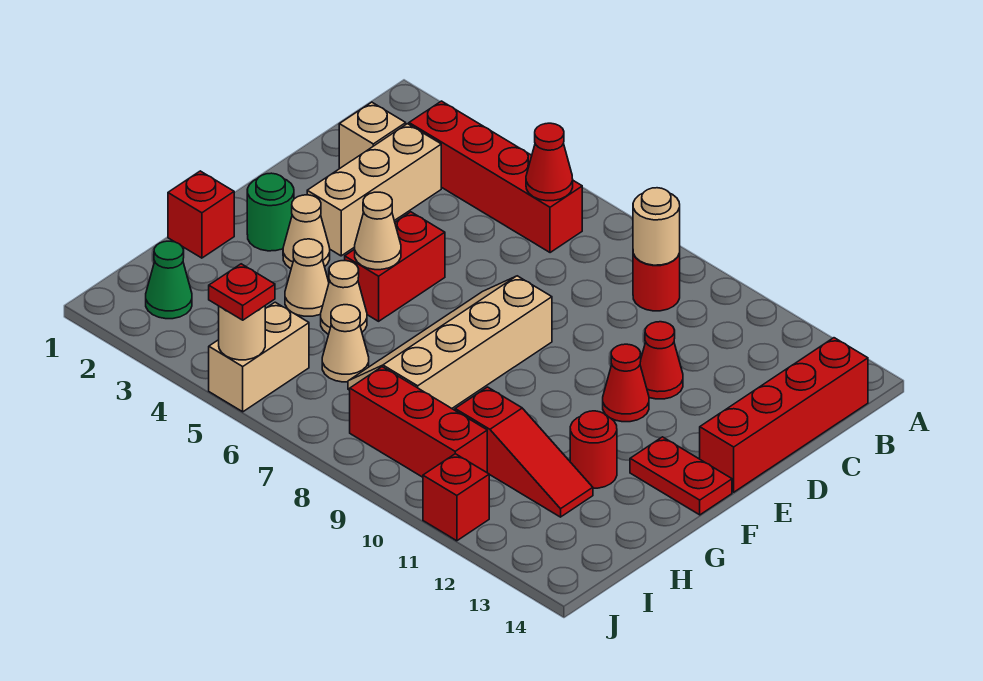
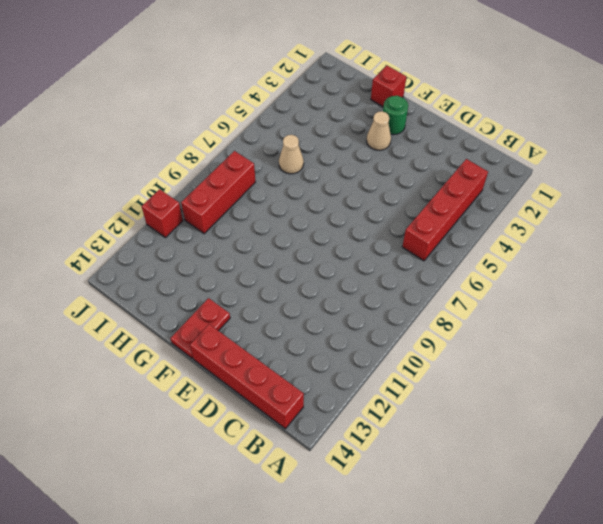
none -> red round brick B9 level 1
none -> tan brick C2 level 1
none -> tan brick C3:E3 level 1

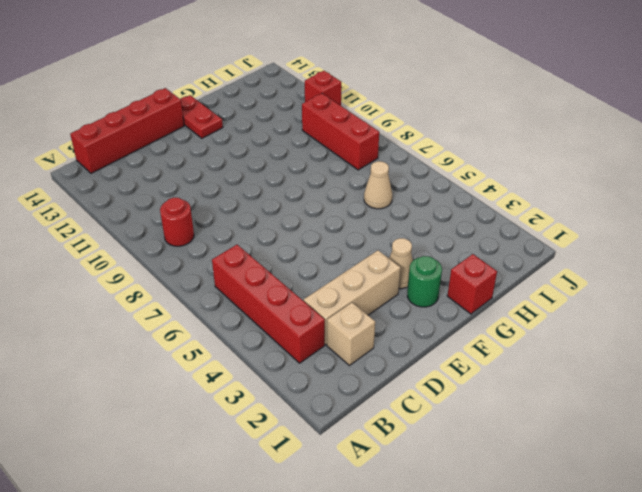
none -> red cone D11 level 1
none -> red brick E5:F5 level 1
none -> tan slope E7:H8 level 1 top 8

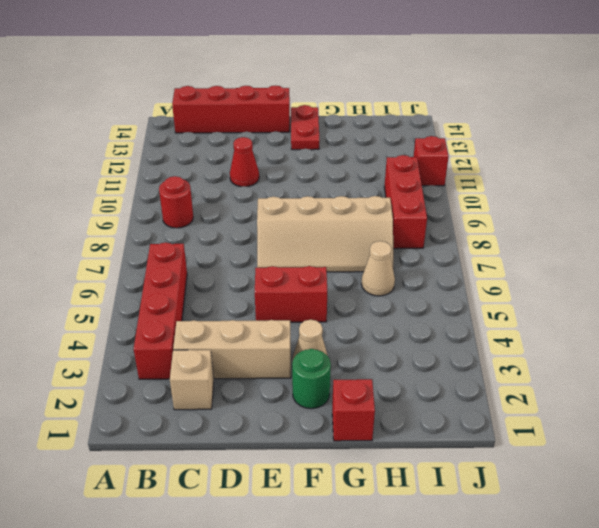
none -> red cone E11 level 1
none -> tan cone G4 level 1
none -> tan cone G5 level 1

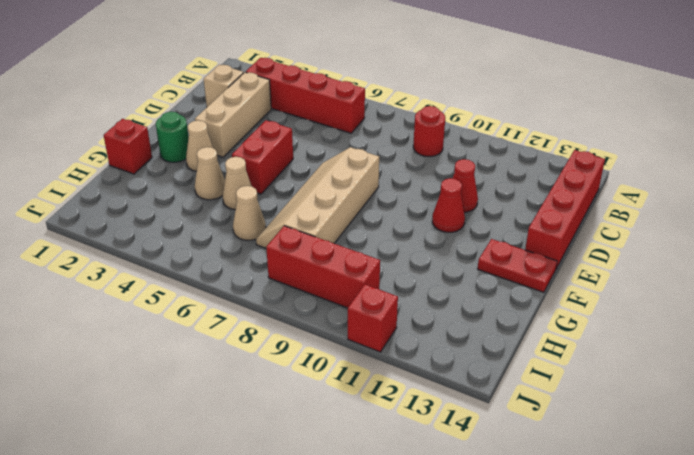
none -> red round brick G12 level 1
none -> red slope H10:H12 level 1 top 10
none -> green cone I2 level 1

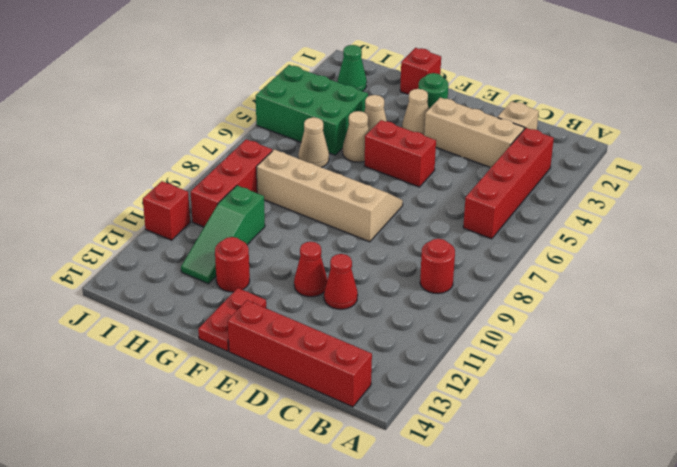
green brick H4:J5 level 1 -> tan brick I5:J5 level 1
green slope H10:H12 level 1 top 10 -> red slope H10:H12 level 1 top 10
none -> red cone B6 level 2
none -> tan round brick B9 level 2
none -> tan cone F5 level 2

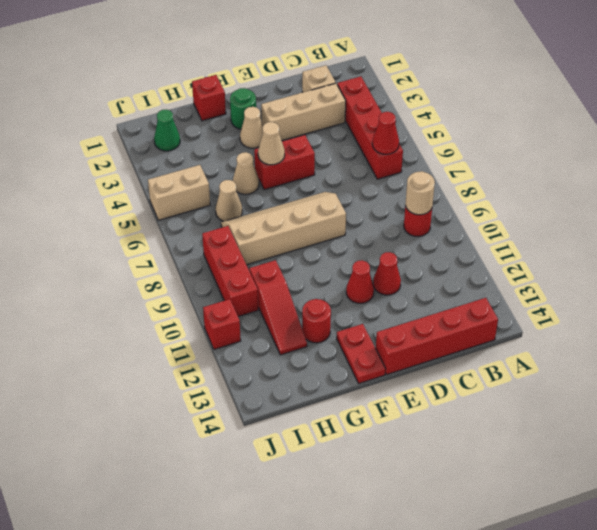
none -> tan cone G4 level 1
none -> tan round brick J5 level 2
none -> red plate J5 level 3

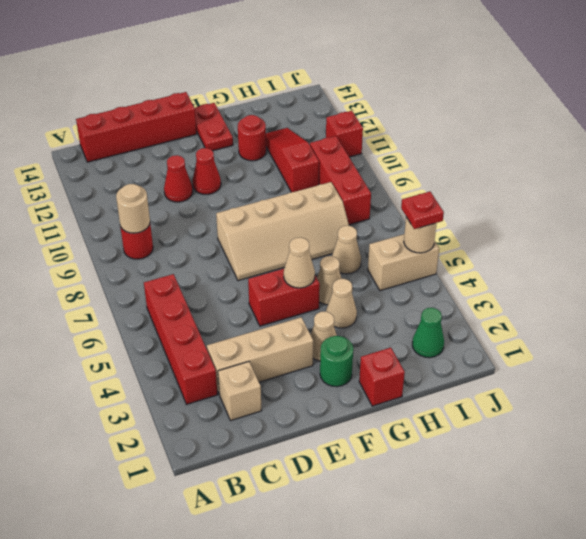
none -> red cone B6 level 2

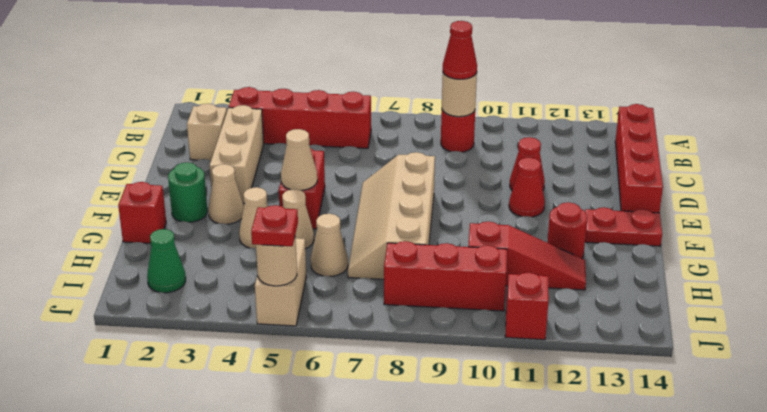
red cone B9 level 3 -> red cone B6 level 2

